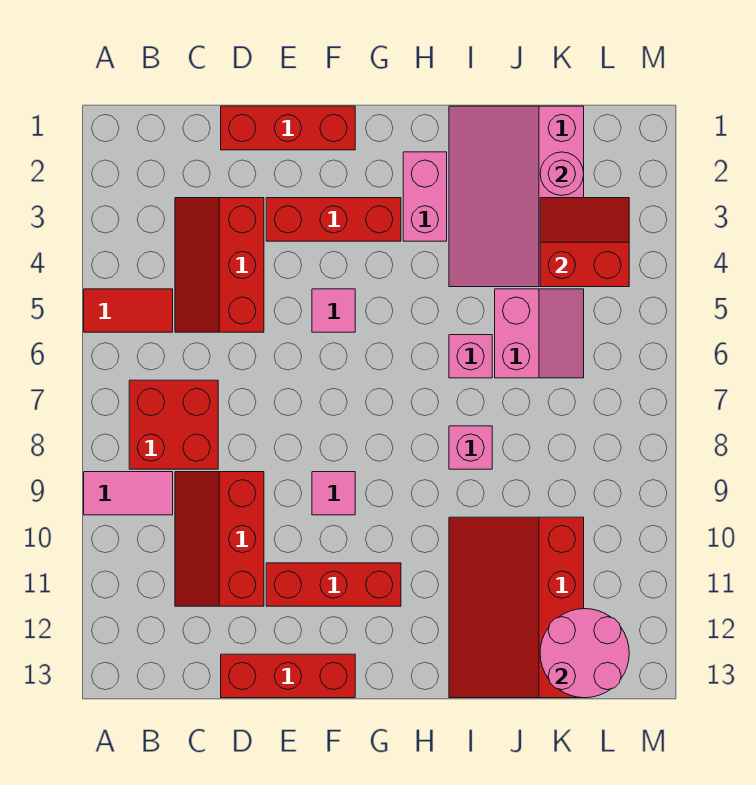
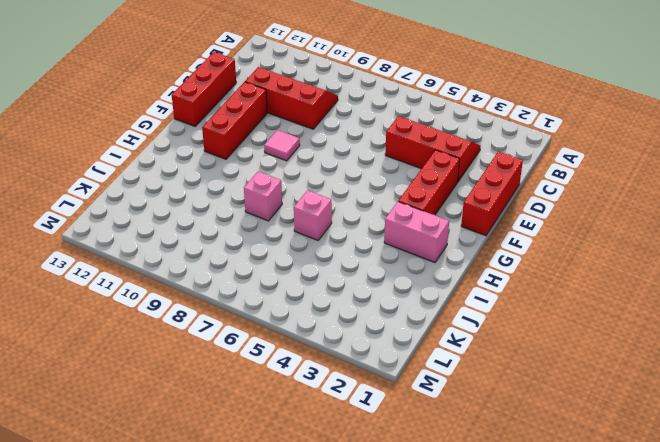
none -> red tile A5:B5 level 1
none -> pink tile A9:B9 level 1
none -> red brick B7:C8 level 1

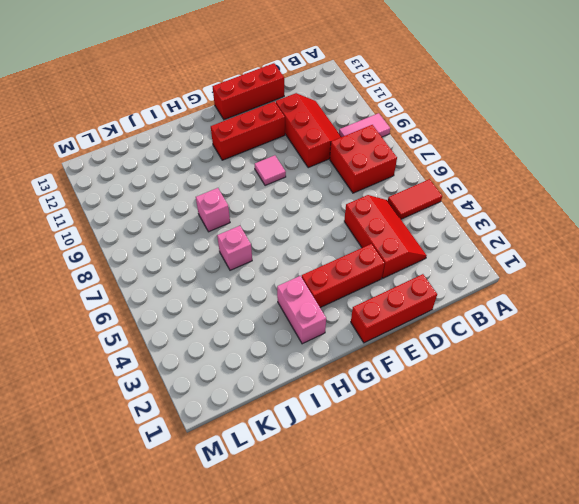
none -> pink tile F5 level 1
none -> pink slope I1:K4 level 1 top K
none -> red slope I10:K13 level 1 top K

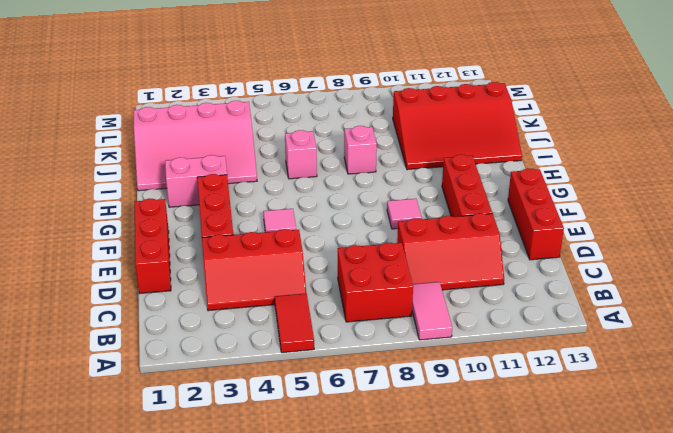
none -> pink slope J5:K6 level 1 top J
none -> pink round brick K2 level 2
none -> red slope K3:L4 level 2 top 4

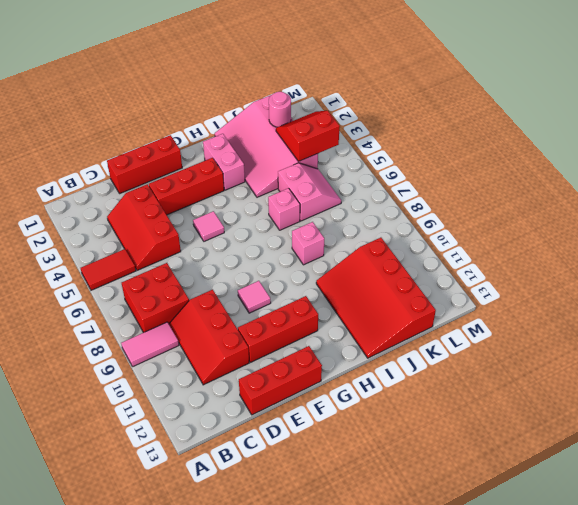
none -> pink round brick K12:L13 level 2

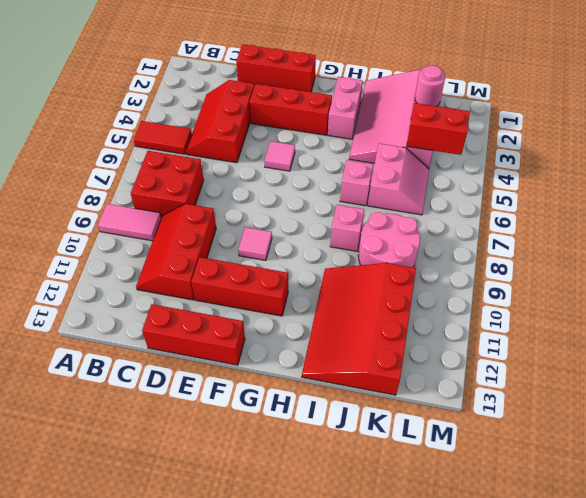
pink round brick J8:K9 level 1 -> pink round brick K12:L13 level 2

